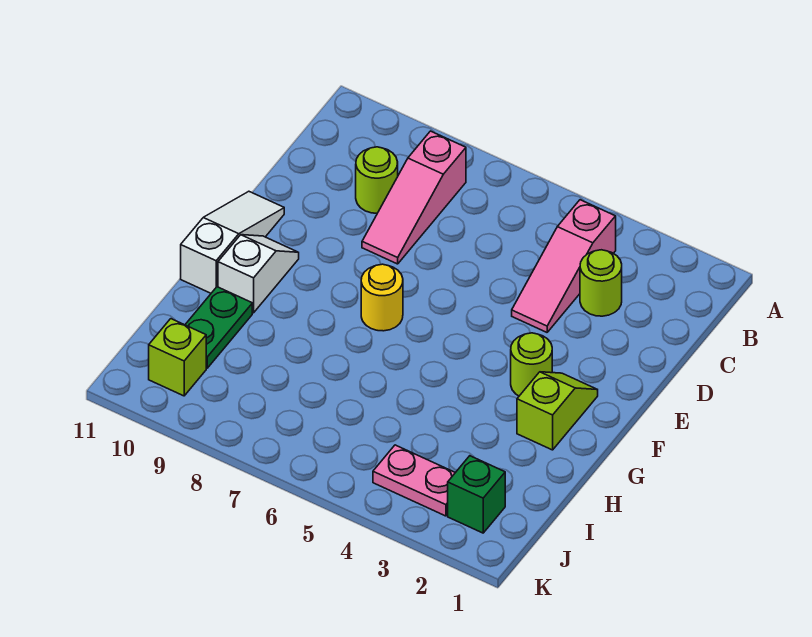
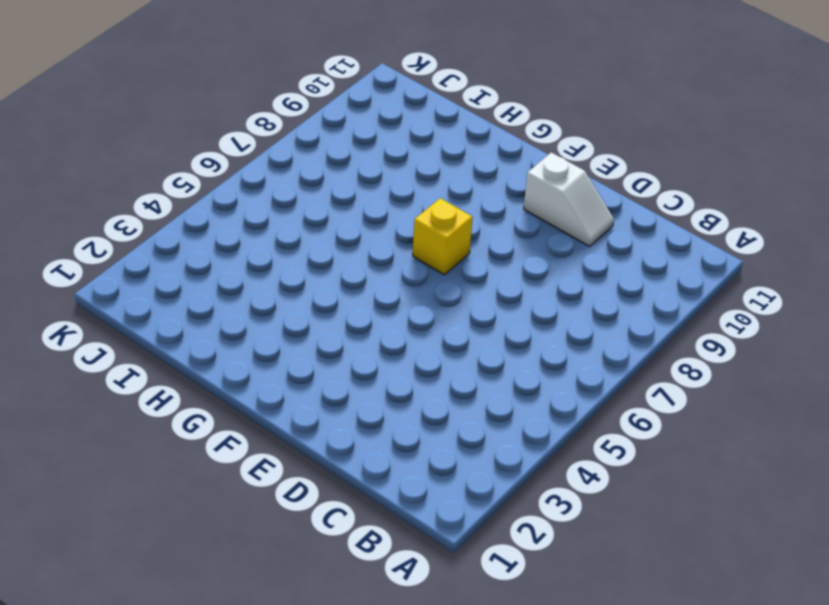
white slope D10:E10 level 1 top E -> white slope F10:G10 level 1 top G
yellow brick F7 level 1 -> yellow round brick F7 level 1
none -> pink slope B4:D4 level 1 top B
none -> pink slope B8:D8 level 1 top B
none -> lime round brick C3 level 1

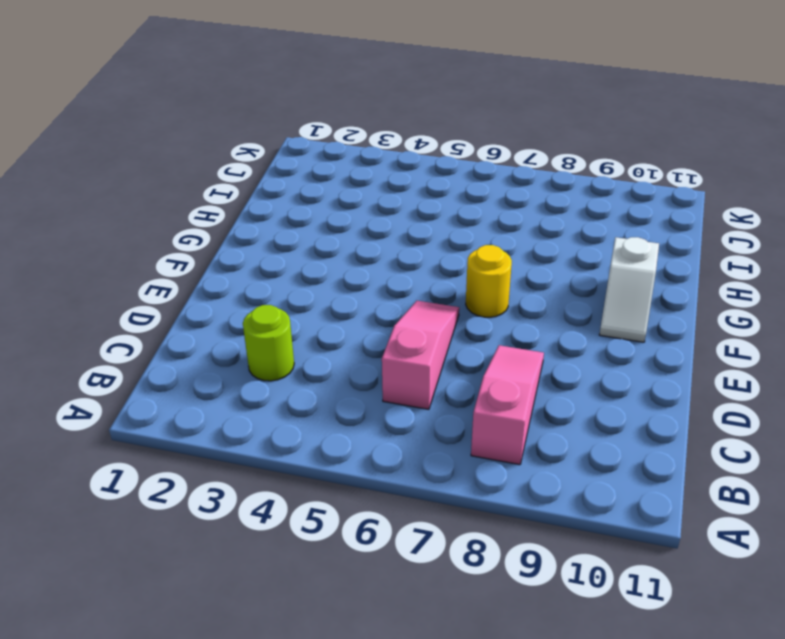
pink slope C6:E6 level 1 top C -> pink slope B4:D4 level 1 top B
none -> lime round brick C9 level 1
none -> white slope E11:G11 level 1 top G
none -> lime slope F2:G2 level 1 top G

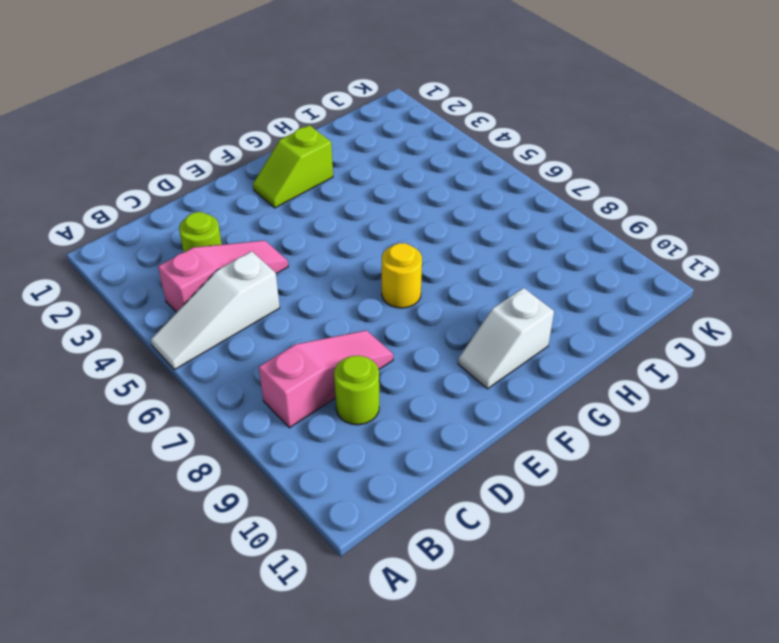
white slope A5:C5 level 1 top C -> white slope E11:G11 level 1 top G
none -> lime round brick F3 level 1
none -> green plate H10:I10 level 1
none -> green brick J2 level 1

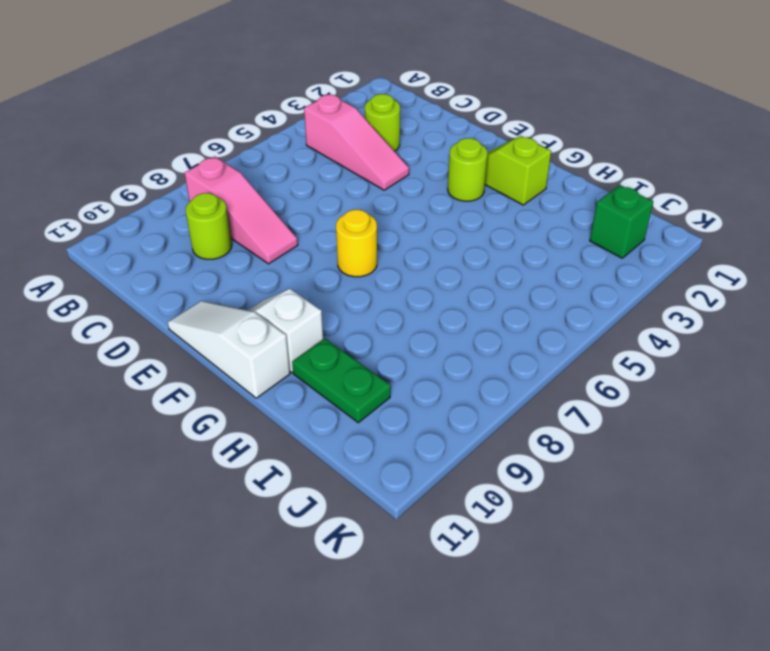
none -> pink plate J3:J4 level 1
none -> lime brick J10 level 1

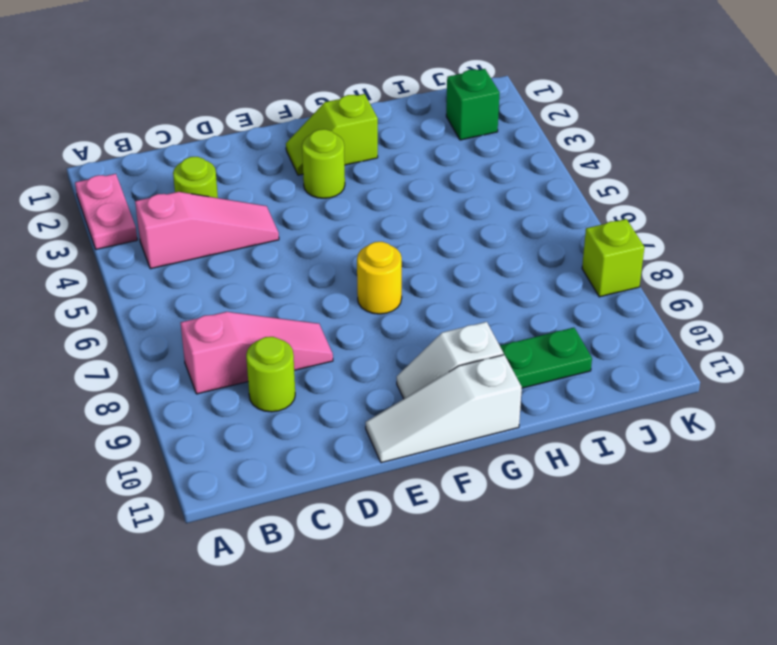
pink plate A2:A3 level 1 -> pink plate J3:J4 level 1
lime brick K8 level 1 -> lime brick J10 level 1

